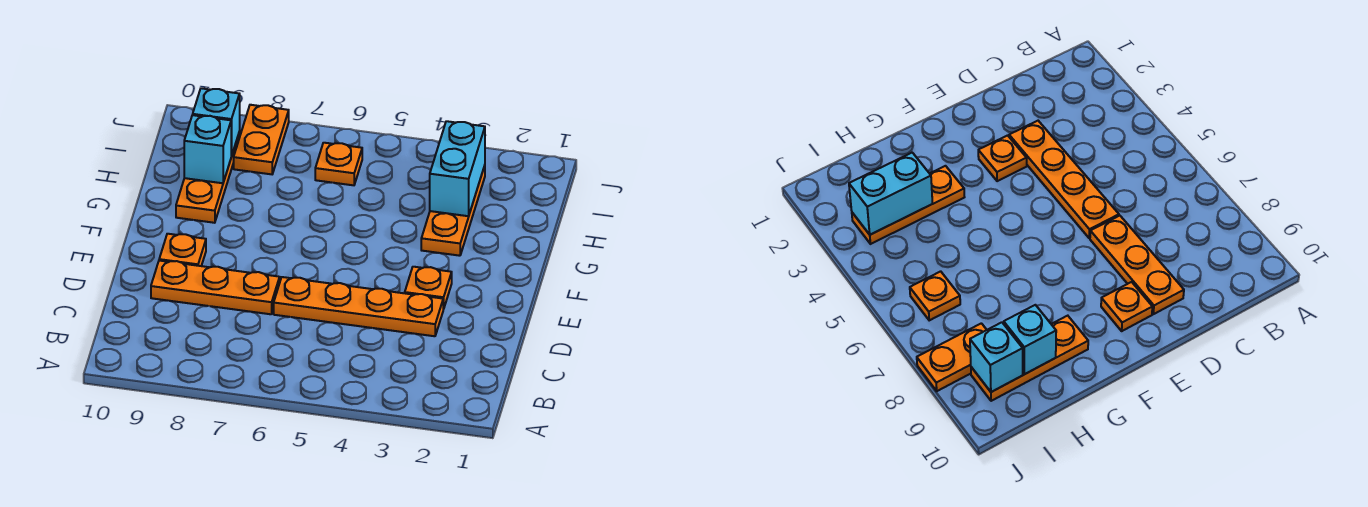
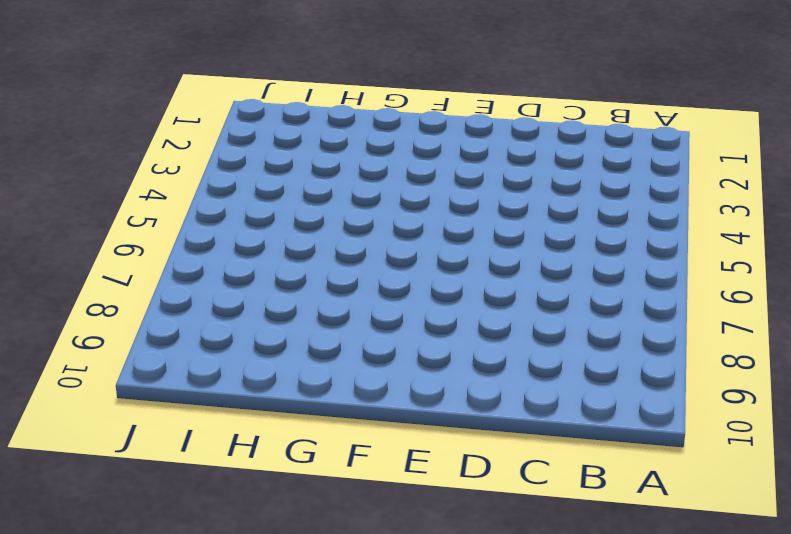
none -> orange plate D3:D6 level 1
none -> orange plate D7:D9 level 1

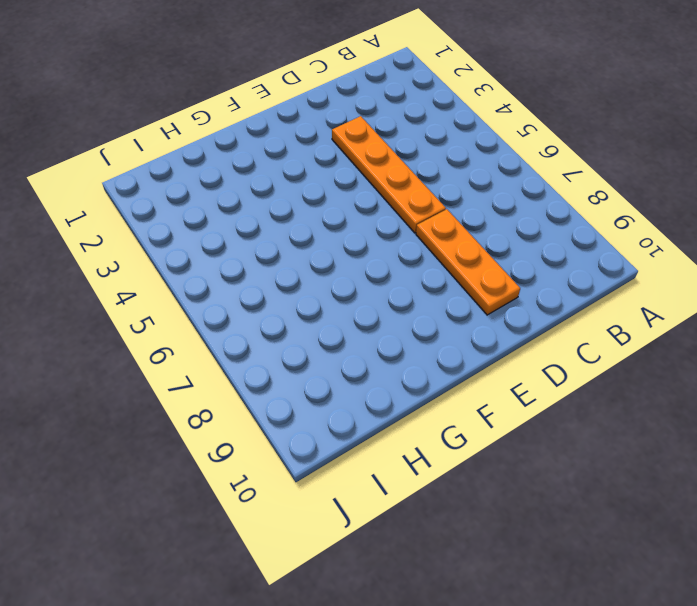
none -> orange plate E3 level 1
none -> orange plate E9 level 1

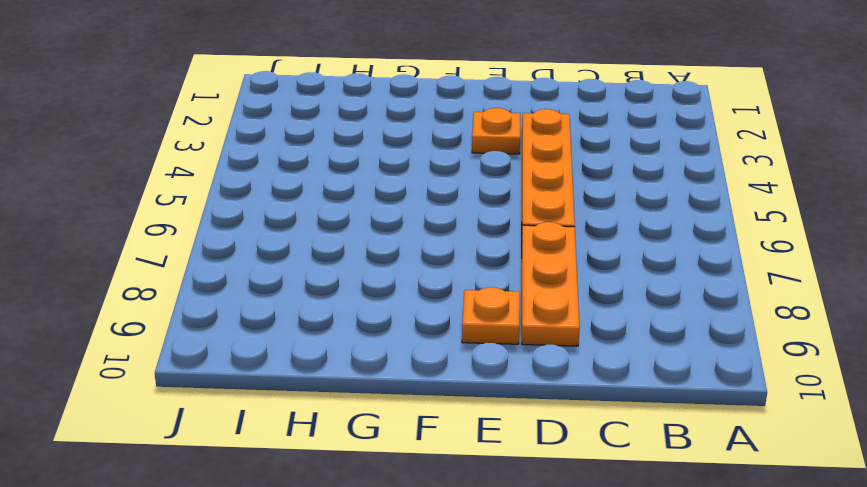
none -> orange plate G3:I3 level 1
none -> orange plate G9:I9 level 1

